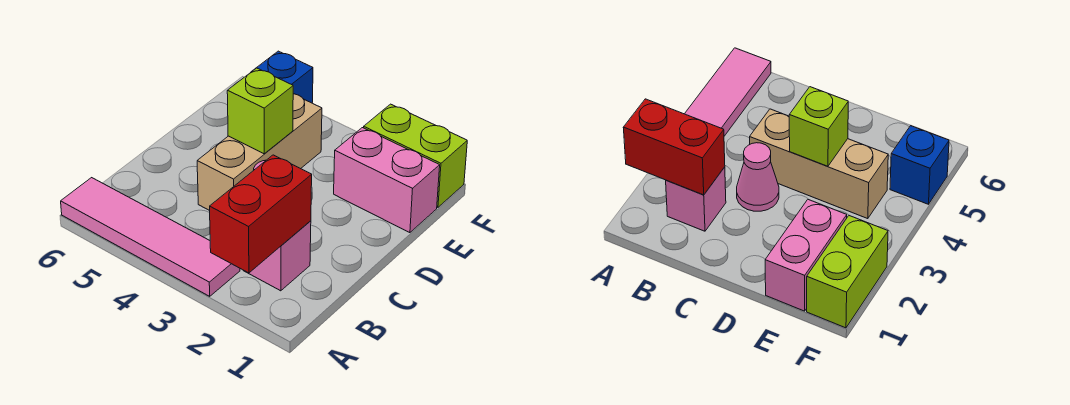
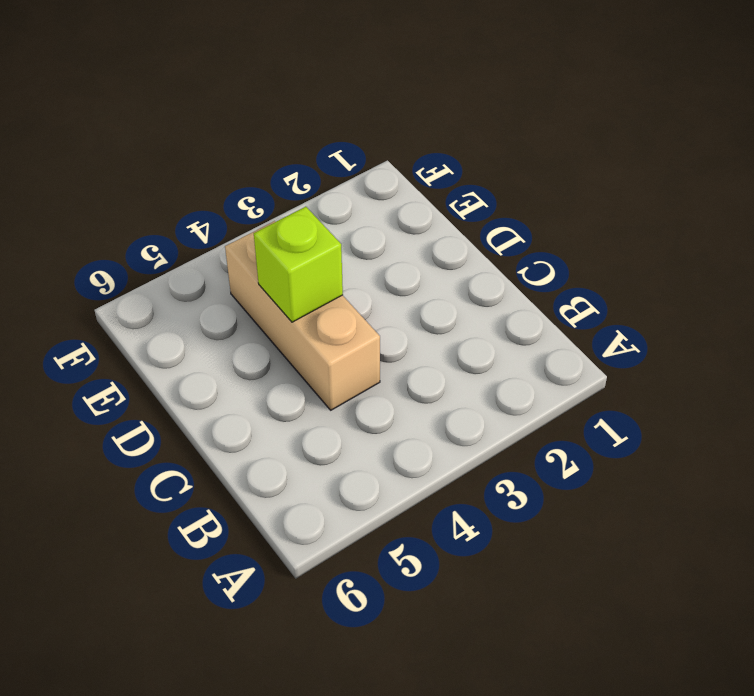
none -> pink tile A3:A6 level 1
none -> pink brick B2 level 1

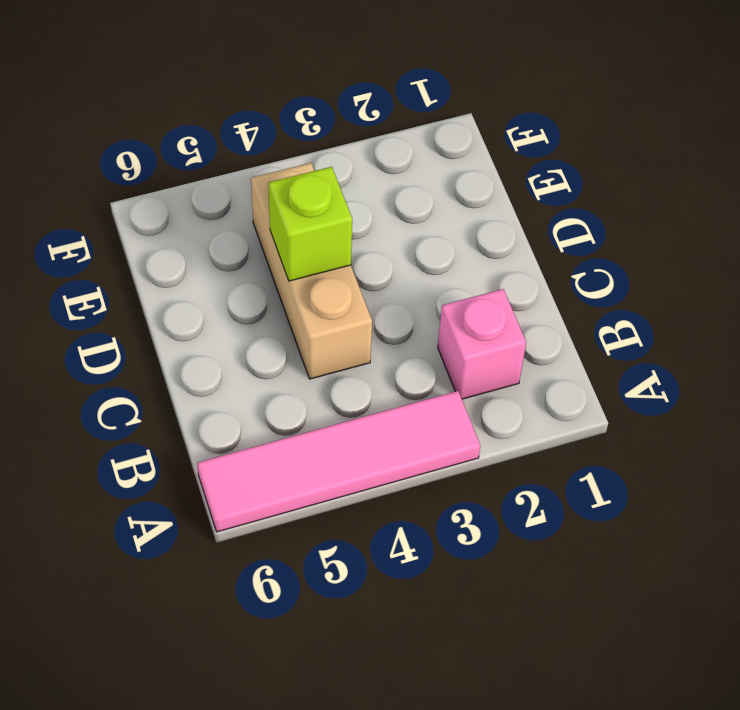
none -> pink cone C3 level 1
none -> pink brick E1:E2 level 1

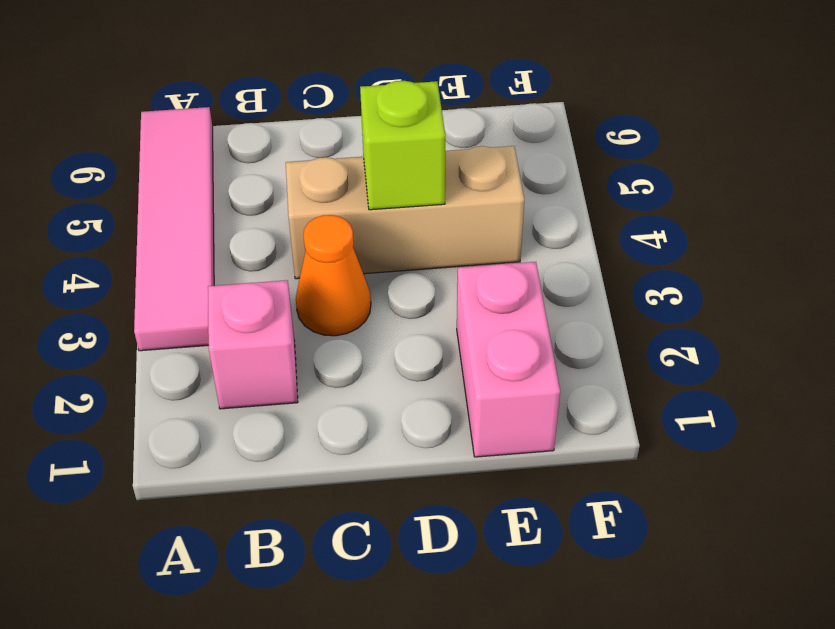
orange cone C3 level 1 -> pink cone C3 level 1
none -> lime brick F1:F2 level 1
none -> blue brick F5 level 1

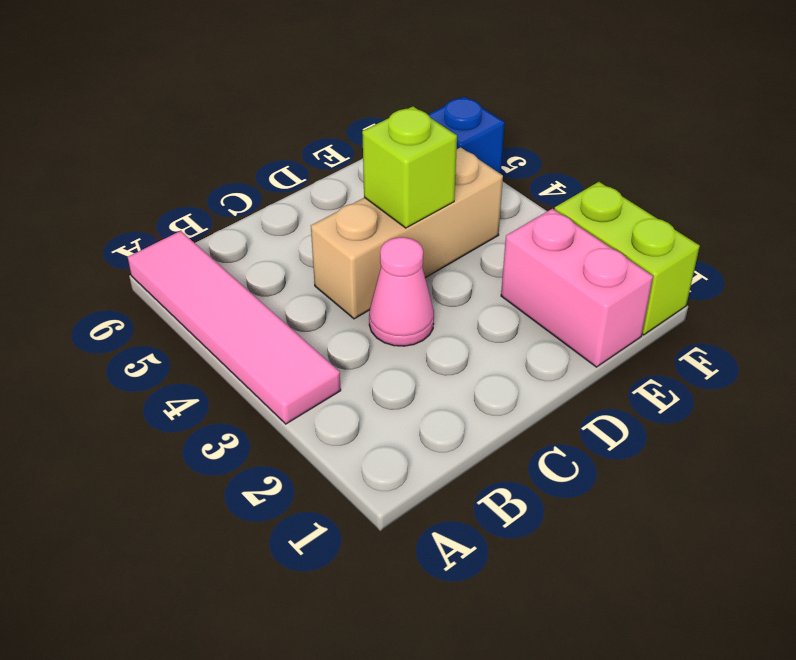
none -> pink brick B2 level 1
none -> red brick A2:B2 level 2

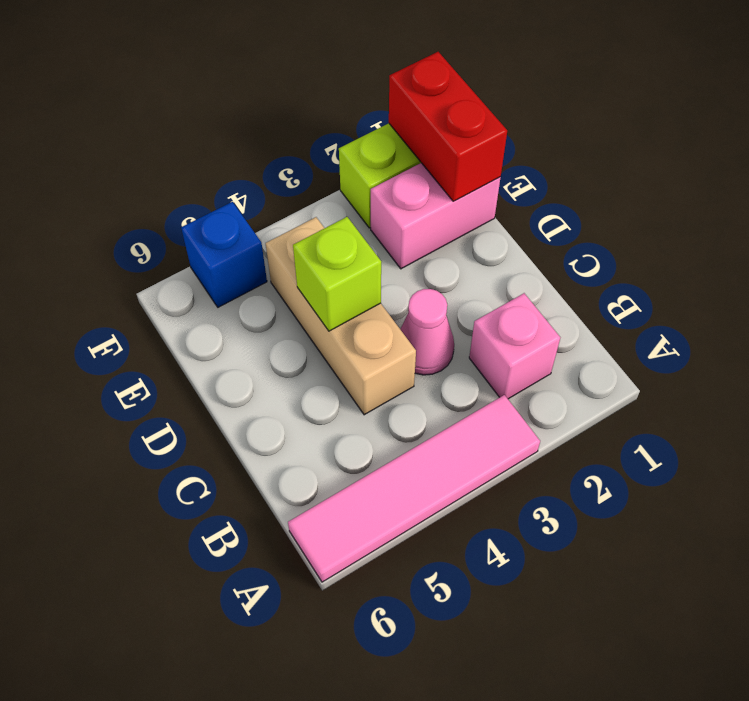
red brick E1:F1 level 2 -> red brick A2:B2 level 2

